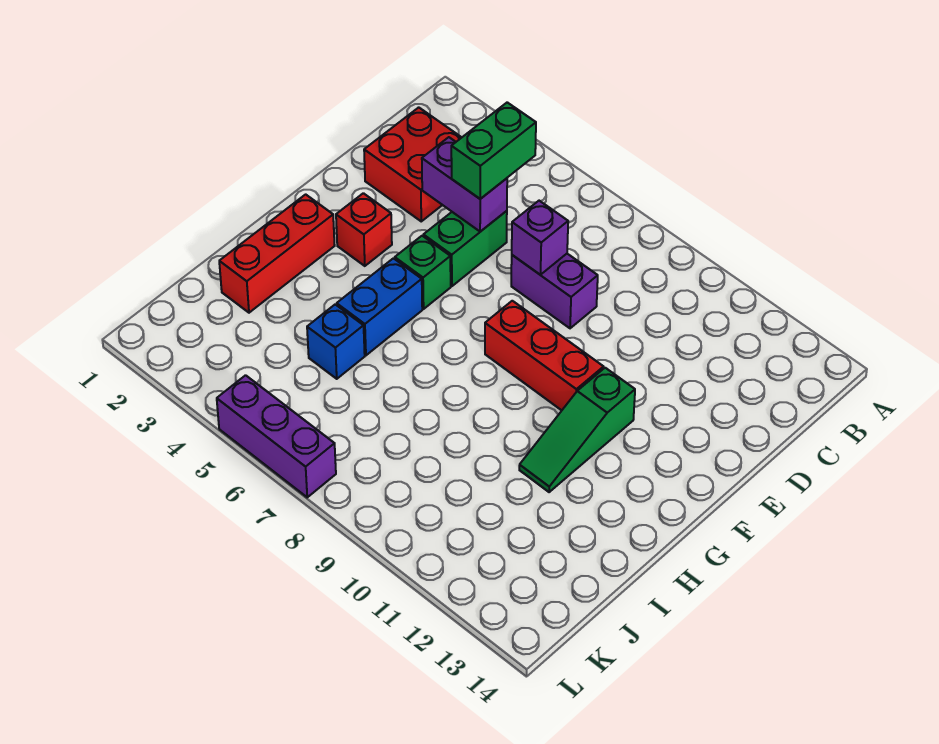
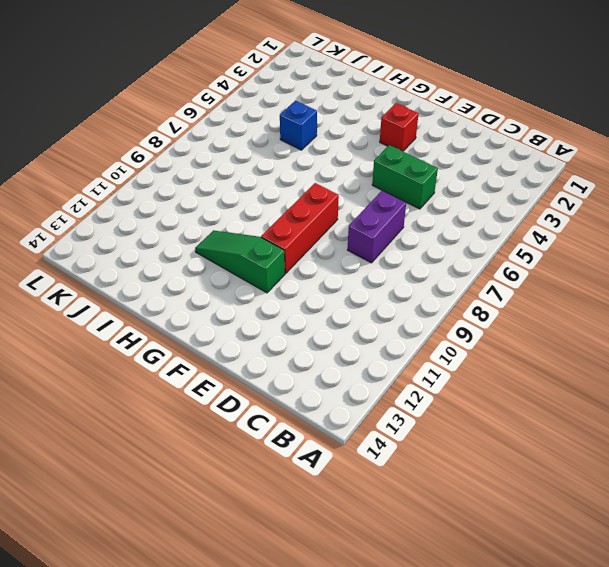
none -> red brick C2:D3 level 1
none -> green brick F5 level 1
none -> red brick G2:I2 level 1

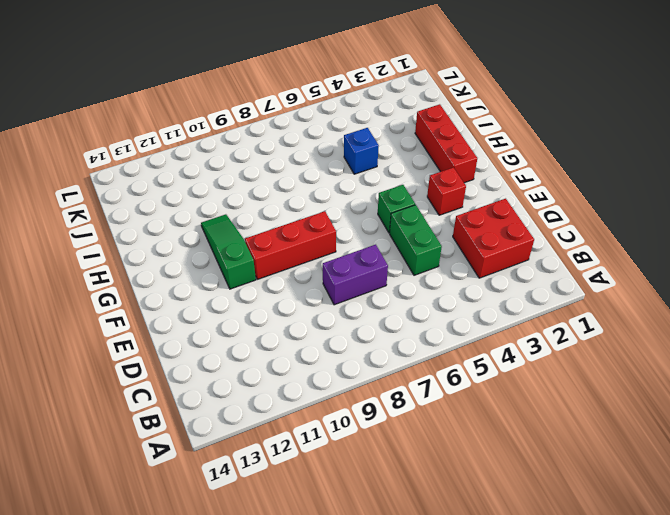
none -> blue brick G5:H5 level 1
none -> purple brick L5:L7 level 1
none -> purple brick D4:D5 level 2

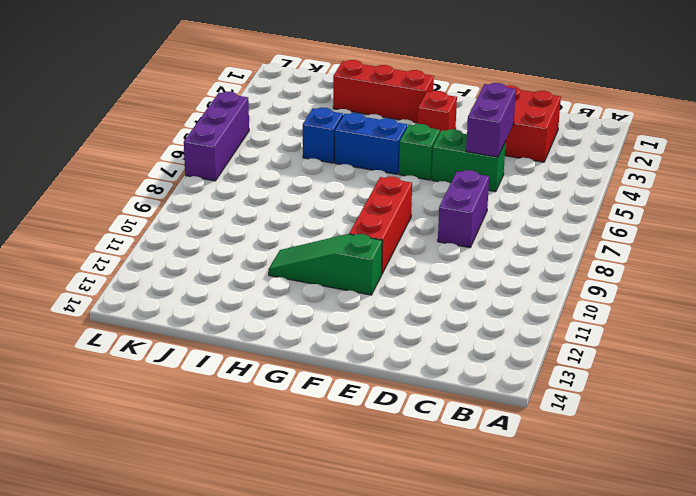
none -> purple brick D7 level 2
none -> green brick C5:D5 level 3

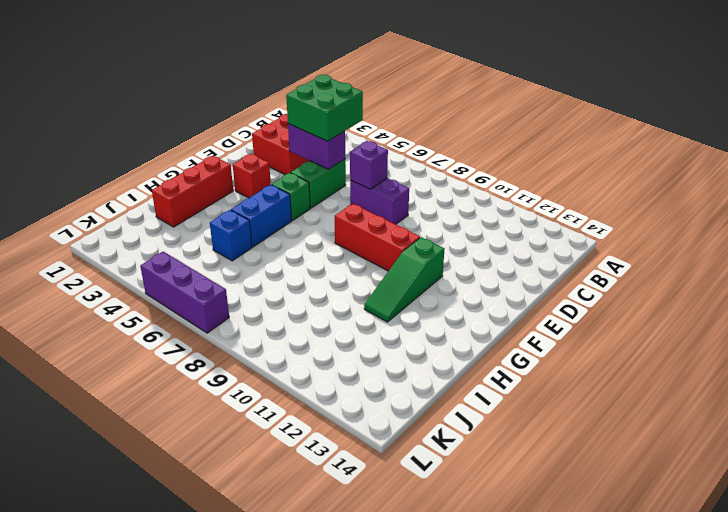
green brick C4:D5 level 3 -> green brick C5:D5 level 3

